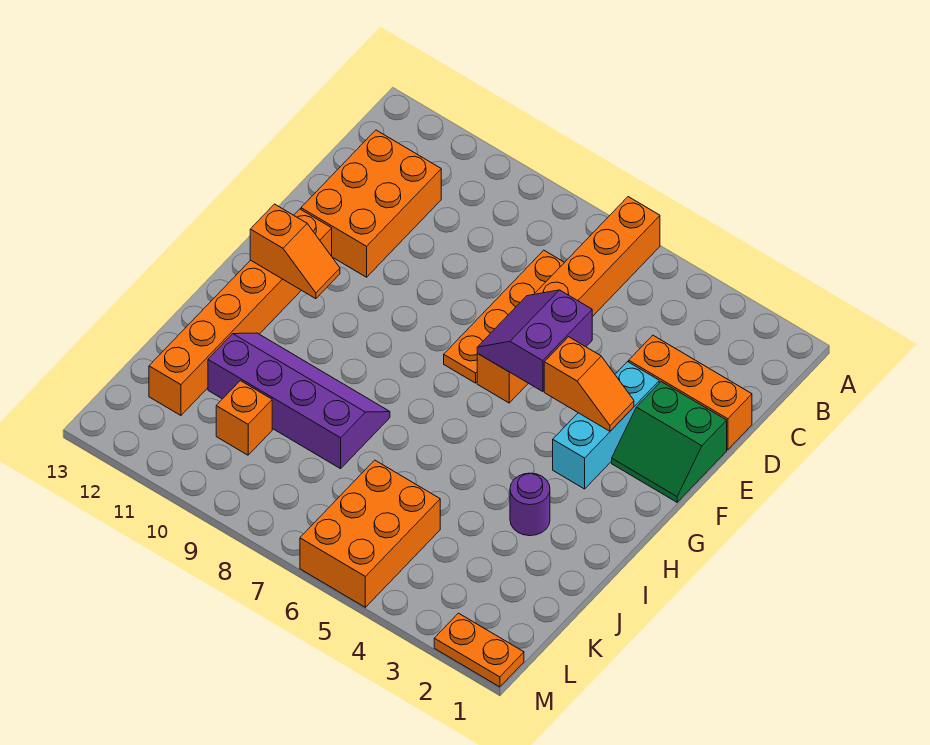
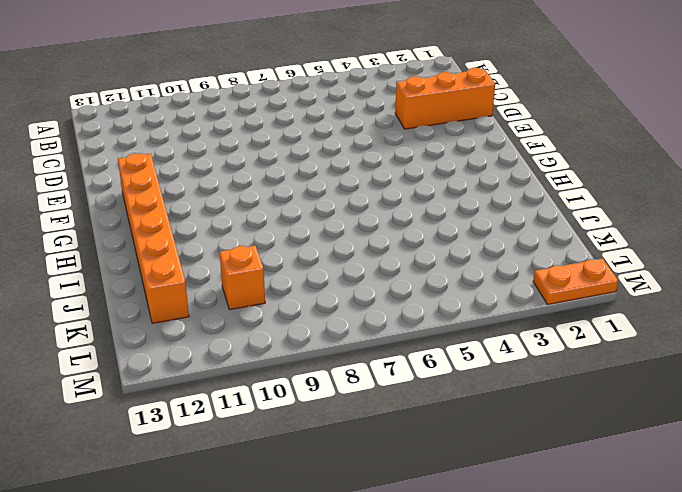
none -> orange brick A6:F6 level 1
none -> orange plate C7:F7 level 1
none -> orange brick C11:E12 level 1

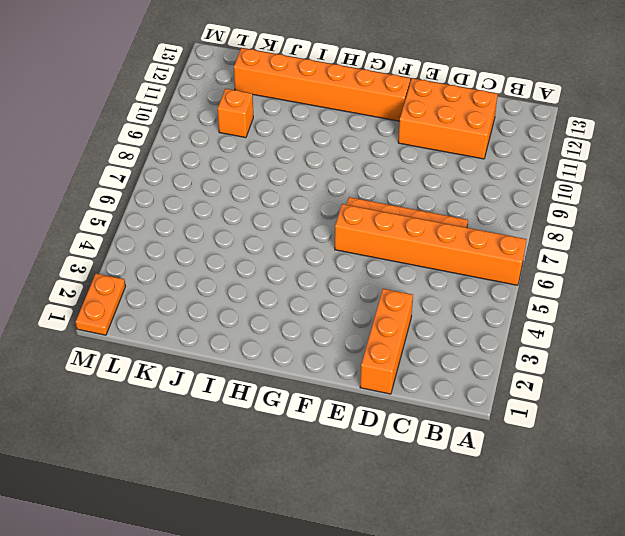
none -> green slope E1:F2 level 1 top E
none -> cyan brick E3:G3 level 1
none -> purple round brick I3 level 1

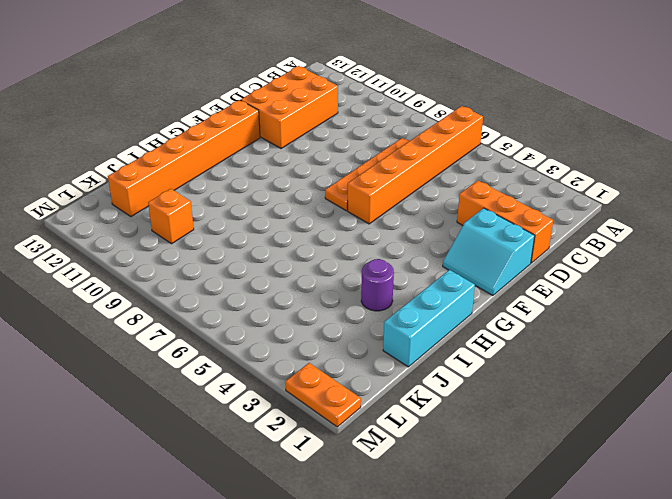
cyan slope E1:F2 level 1 top E -> green slope E1:F2 level 1 top E
cyan brick H1:J1 level 1 -> cyan brick E3:G3 level 1
none -> purple slope I8:J11 level 1 top J
none -> orange brick K5:M6 level 1
none -> purple slope E5:F6 level 2 top 5

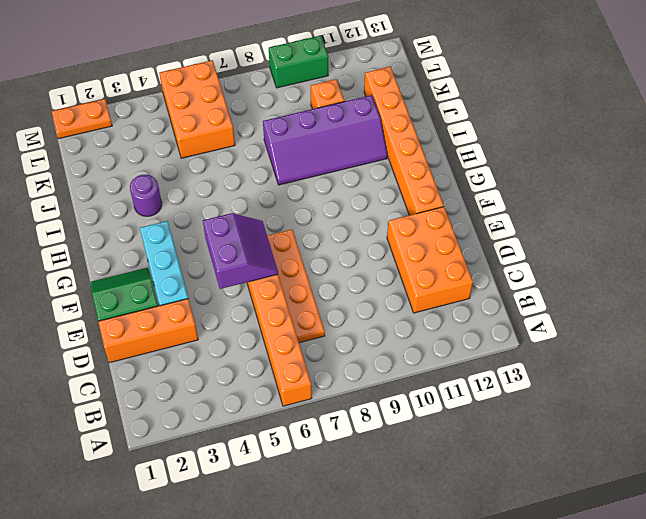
green brick M9:M10 level 1 -> none
none -> orange slope F3:F4 level 2 top 4
none -> orange slope G11:G12 level 2 top 12

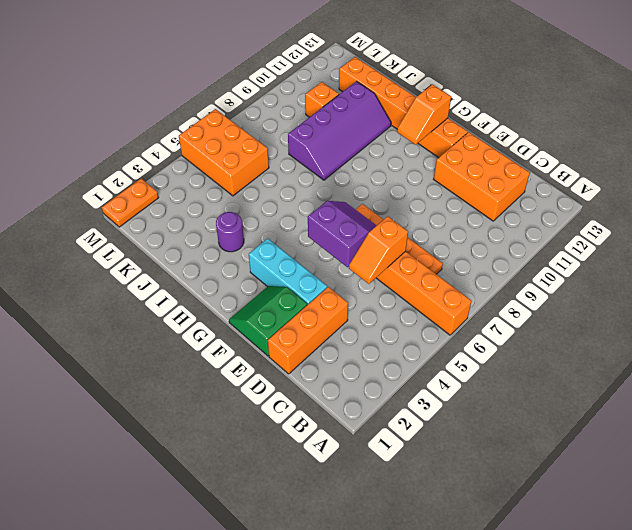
orange slope D5:D6 level 2 top 6 -> orange slope F3:F4 level 2 top 4

